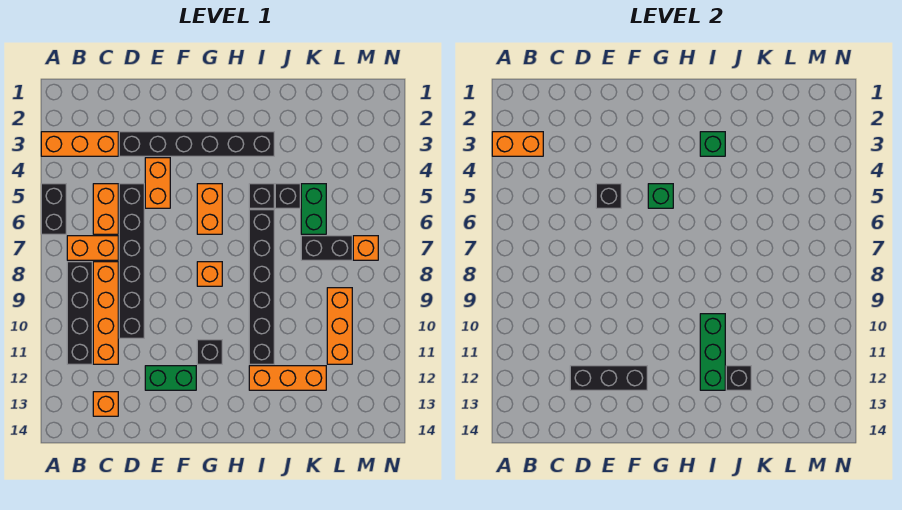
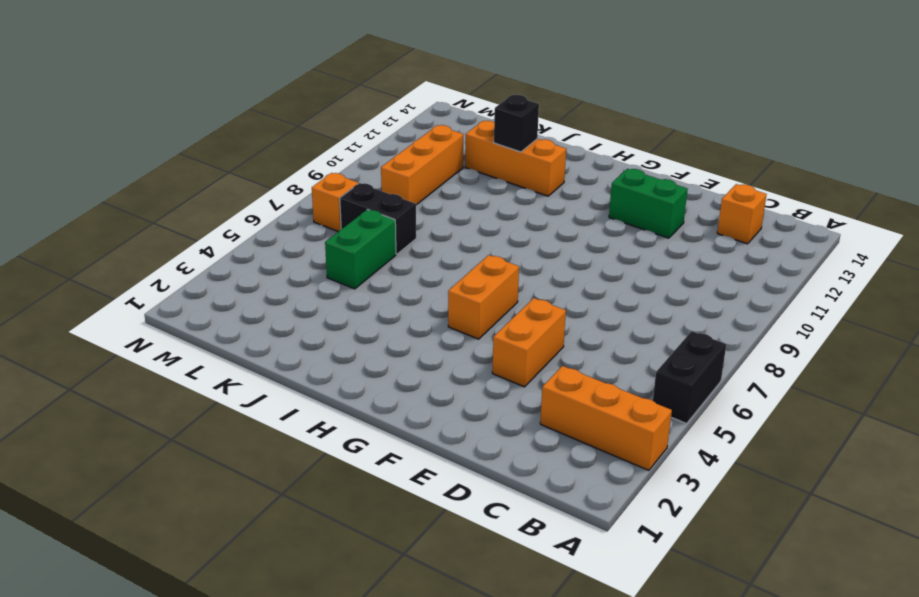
none -> orange brick B7:C7 level 1
none -> black brick B8:B11 level 1
none -> orange brick C5:C6 level 1

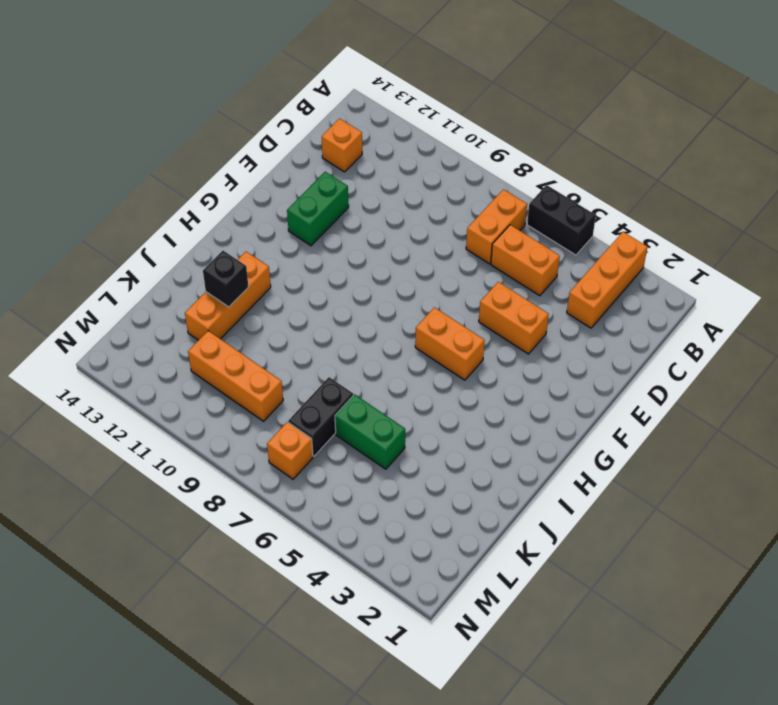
none -> black brick B8:B11 level 1
none -> orange brick C8:C11 level 1
none -> black brick D3:I3 level 1

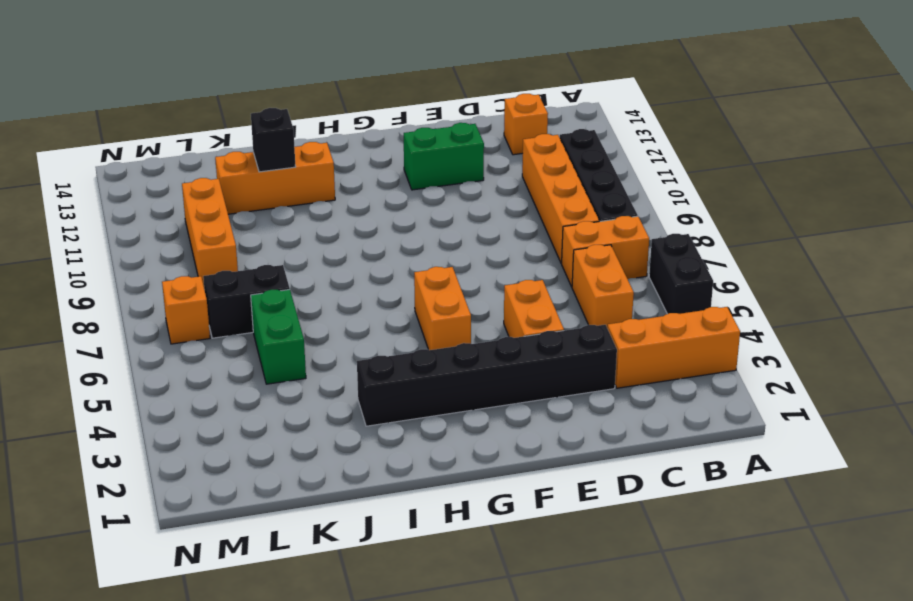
none -> black brick D5:D10 level 1
none -> orange brick G8 level 1
none -> black brick G11 level 1

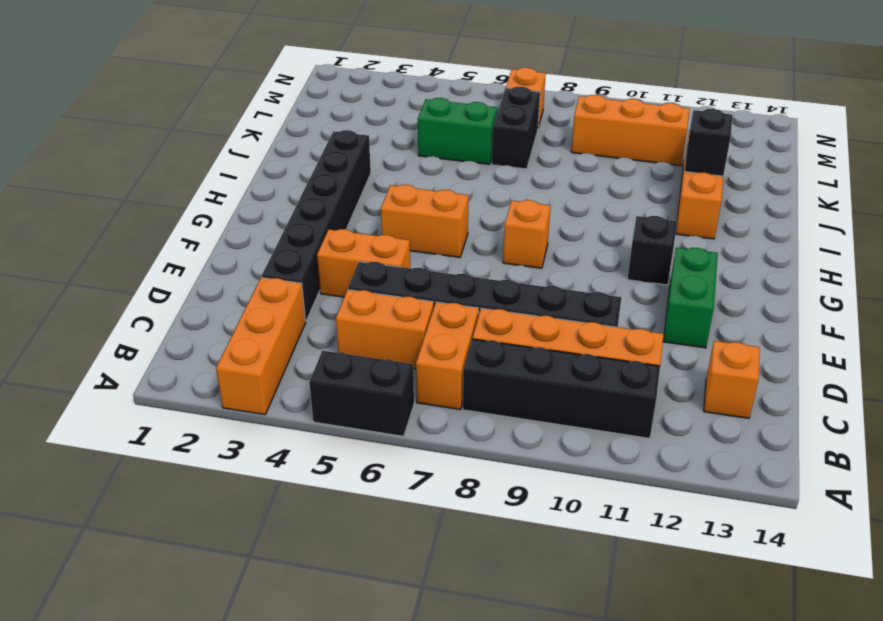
none -> black brick I5 level 1
none -> black brick I6:I11 level 1
none -> black brick J5 level 1

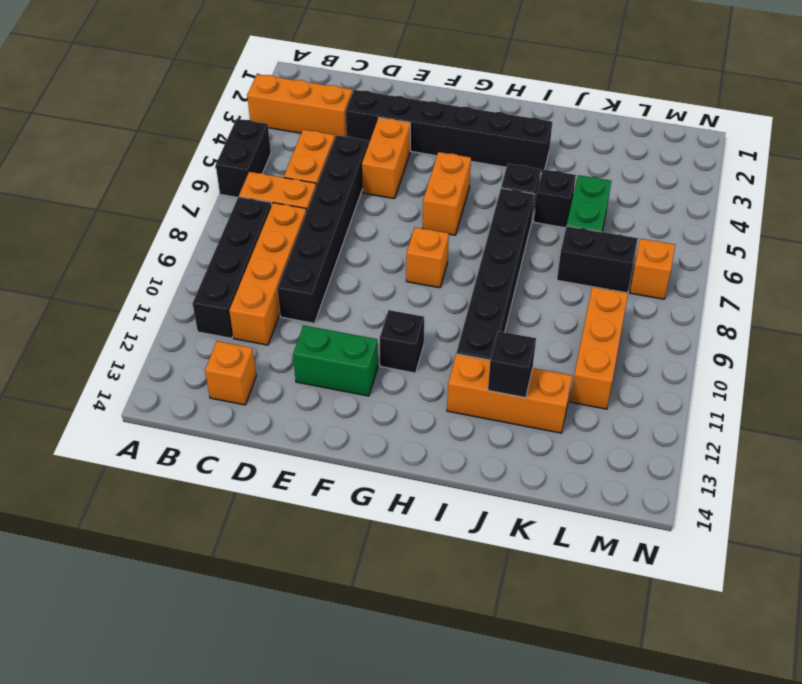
none -> orange brick A3:B3 level 2
none -> black brick D12:F12 level 2
none -> black brick E5 level 2

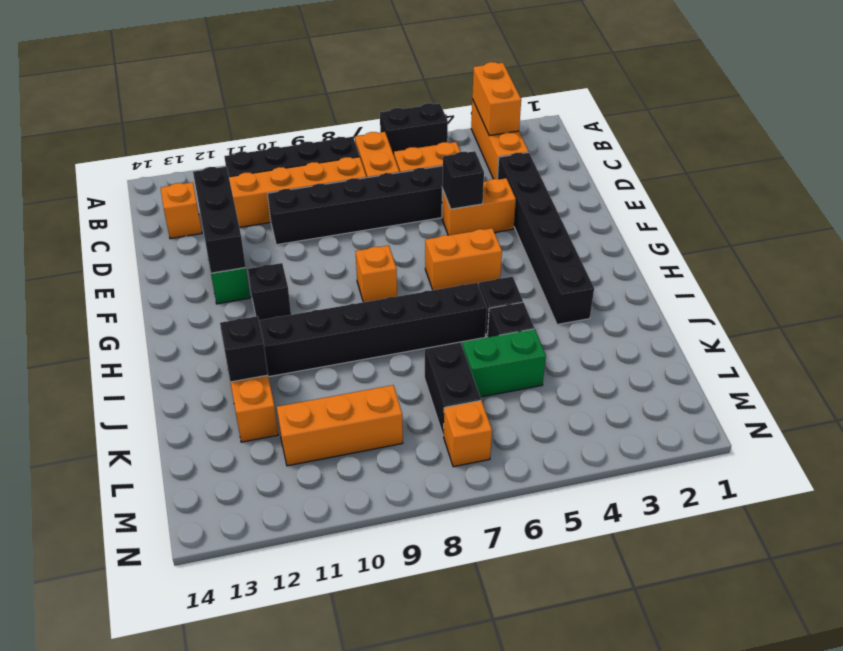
none -> green brick G5 level 2
none -> green brick I3 level 2
none -> green brick I10:I12 level 2

